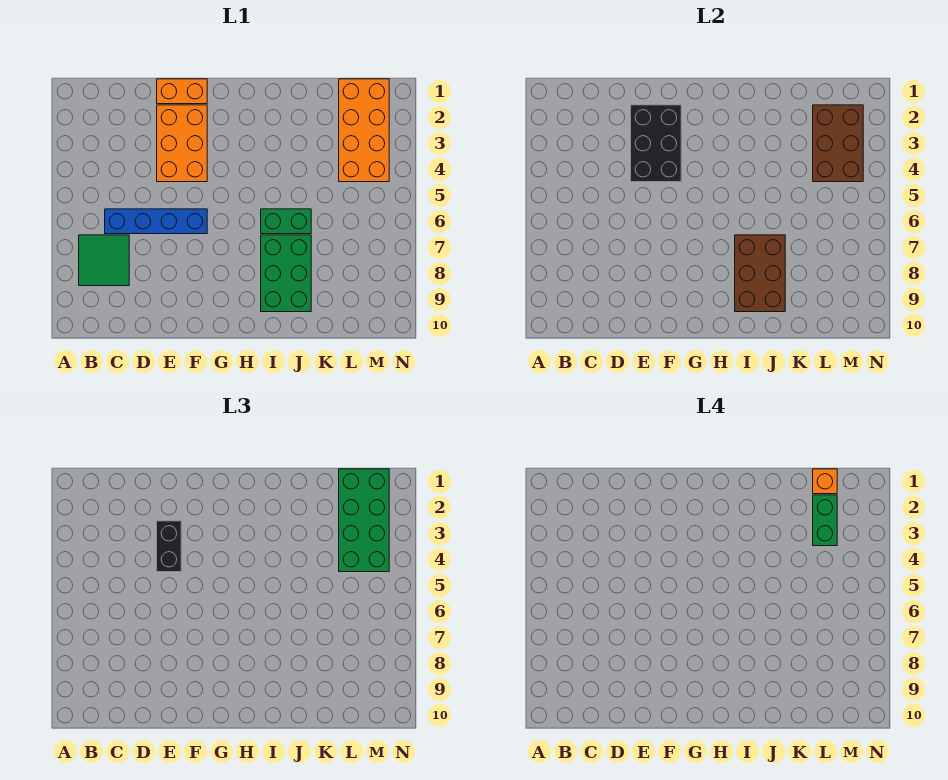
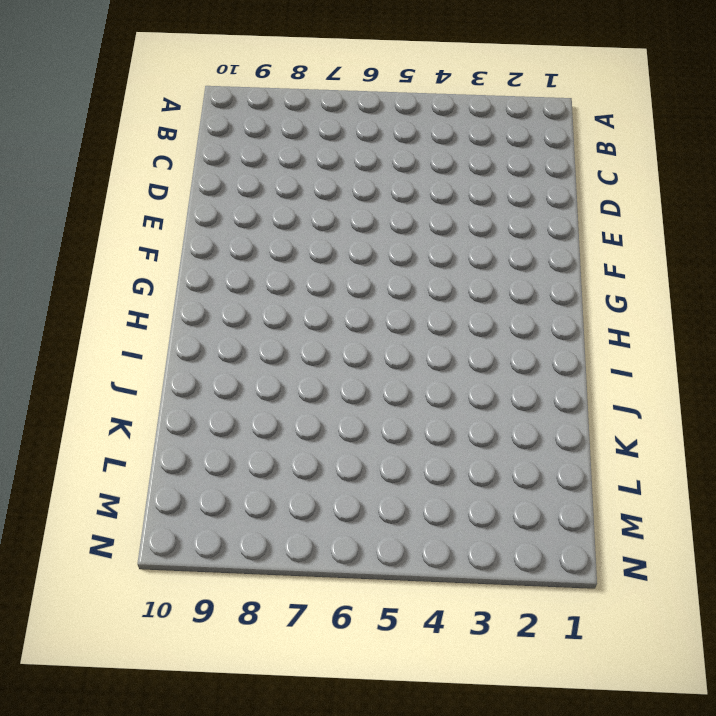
none -> green tile B7:C8 level 1
none -> blue brick C6:F6 level 1
none -> orange brick E1:F1 level 1

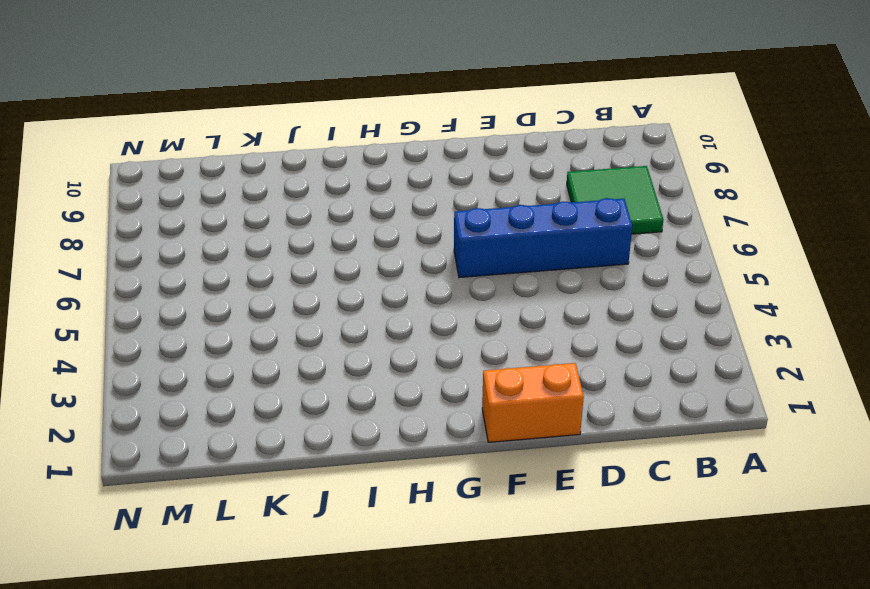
none -> orange brick E2:F4 level 1
none -> green brick I6:J6 level 1
none -> green brick I7:J9 level 1

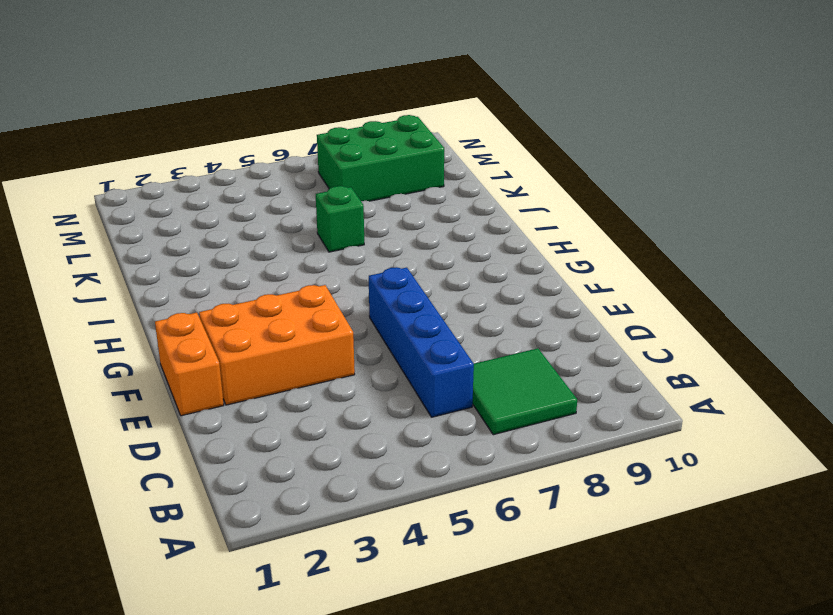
green brick J6 level 1 -> green brick I6:J6 level 1
green brick L7:M9 level 1 -> green brick I7:J9 level 1
none -> orange brick L1:M4 level 1
none -> black brick E2:F4 level 2
none -> brown brick I7:J9 level 2

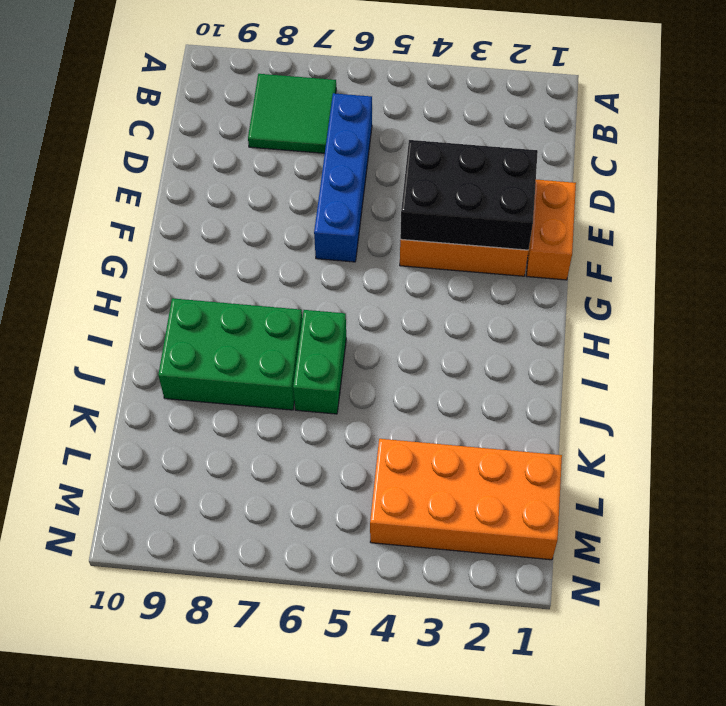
none -> brown brick I7:J9 level 2
none -> brown brick L2:M4 level 2
none -> black brick E3:E4 level 3

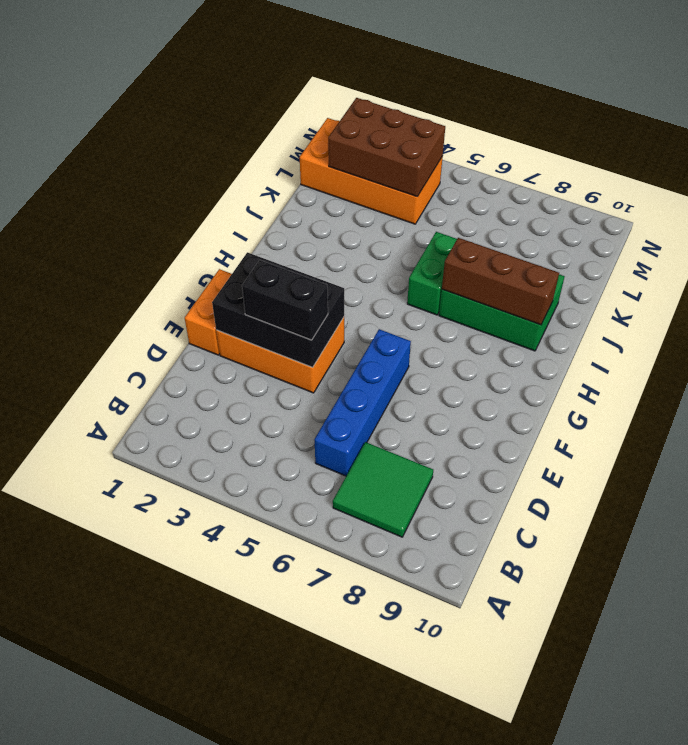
brown brick I7:I9 level 2 -> brown brick I7:J9 level 2
none -> green brick L1:M4 level 3
none -> orange brick L1 level 4
none -> green brick L2:L3 level 4

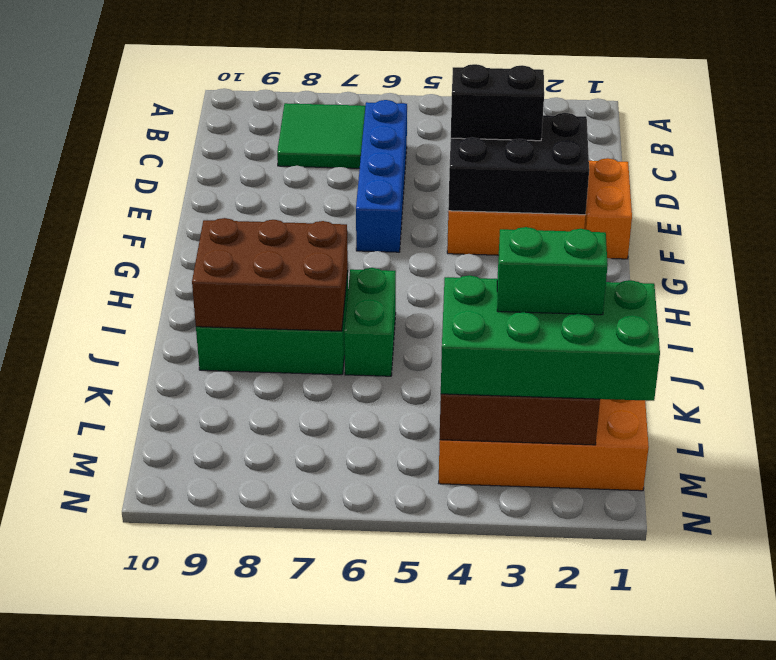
none -> orange brick L1 level 4

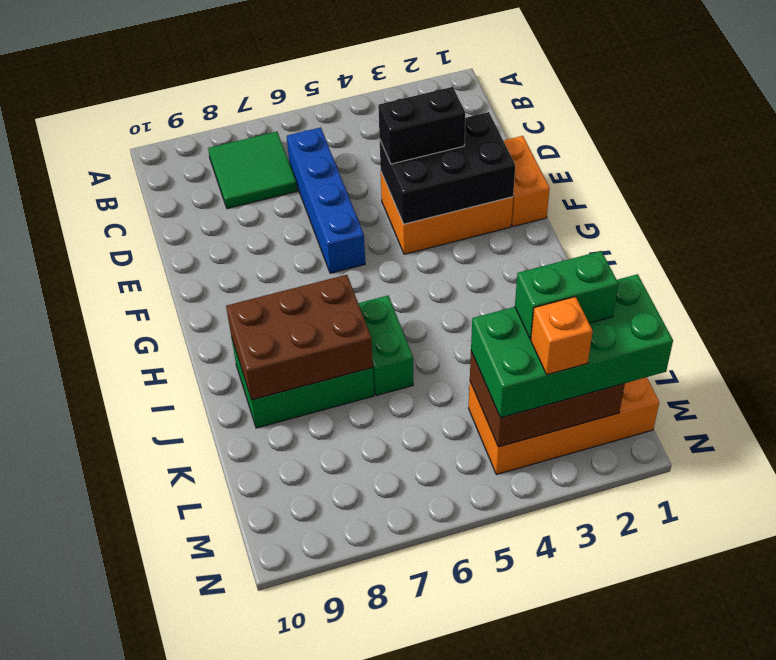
orange brick M3 level 4 -> orange brick L1 level 4

